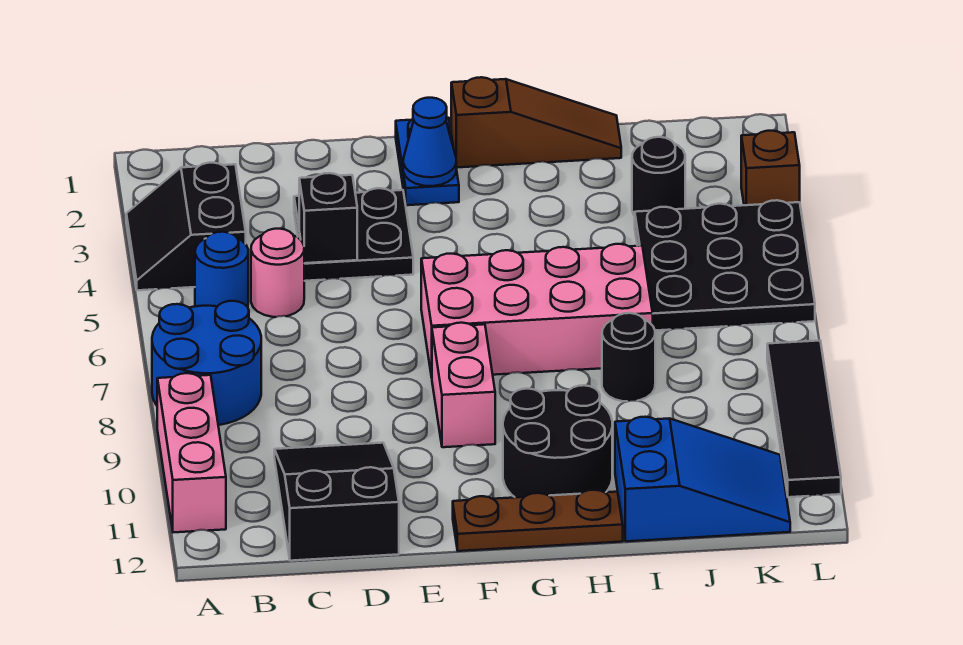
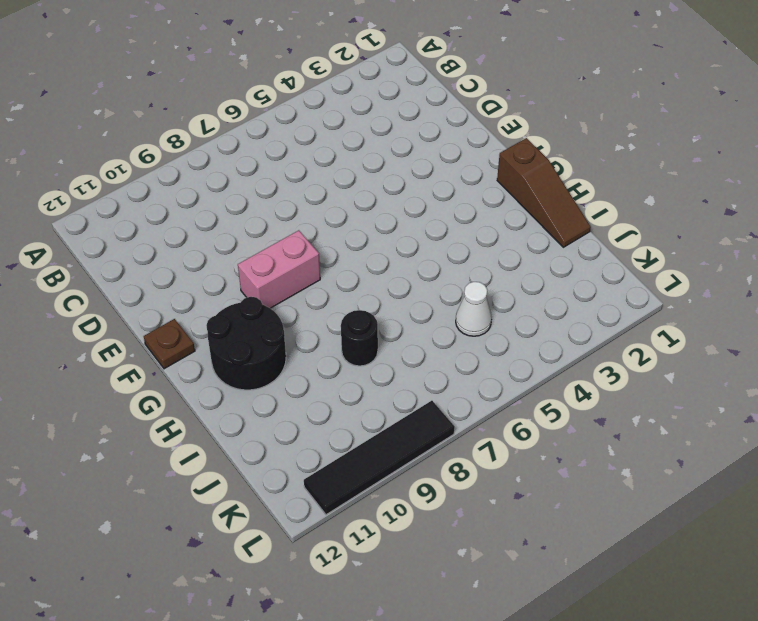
brown plate F12 level 1 -> brown plate F12:H12 level 1
white cone J5 level 1 -> black plate J4:L6 level 1
none -> black slope A3:B4 level 1 top B
none -> blue round brick A7:B8 level 1
none -> pink brick A9:A11 level 1

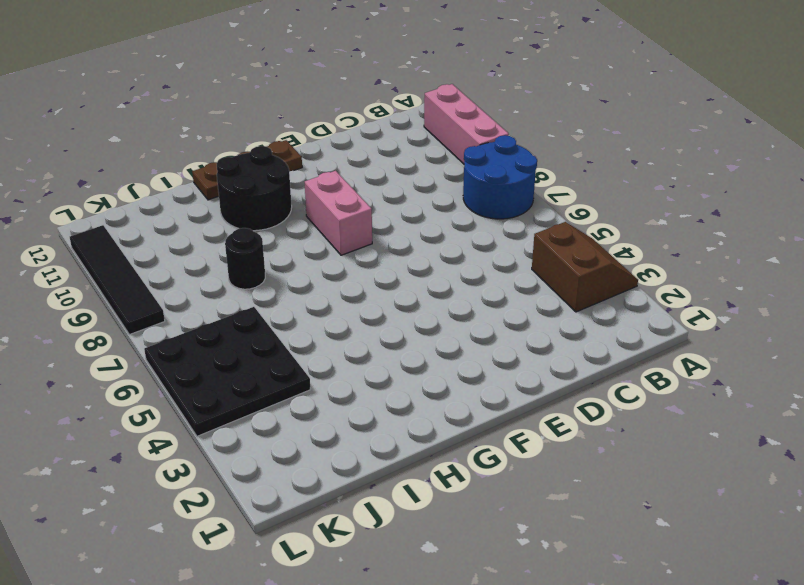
brown slope A3:B4 level 1 top B -> black slope A3:B4 level 1 top B
none -> blue round brick B5 level 1
none -> pink round brick C5 level 1
none -> black slope C10:D12 level 1 top 12

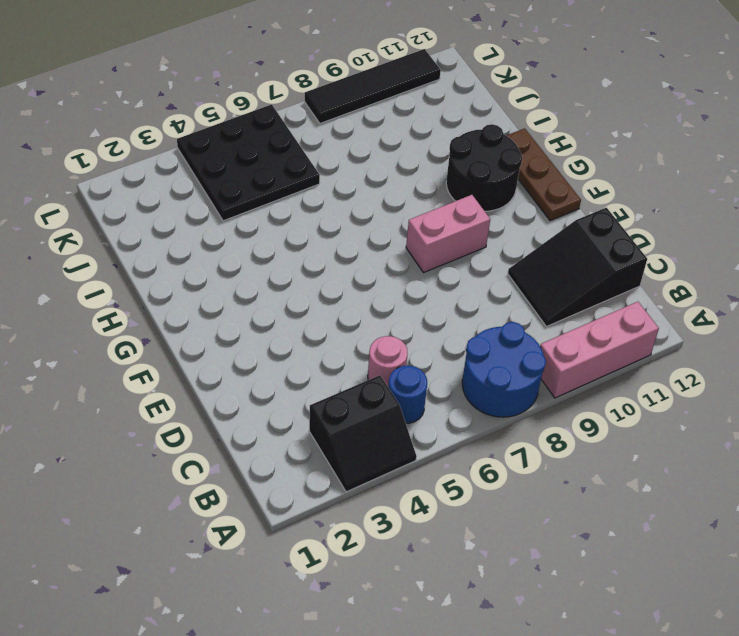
none -> black plate D3:E4 level 1
none -> blue plate F1:F2 level 1
none -> pink brick F6:I7 level 1

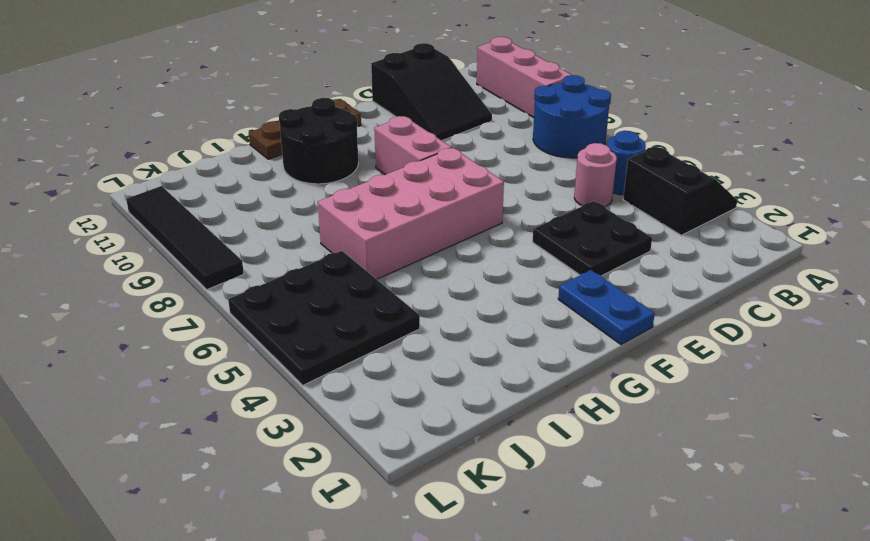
none -> brown slope G1:I1 level 1 top G
none -> black round brick I8 level 1
none -> blue slope I11:K12 level 1 top I

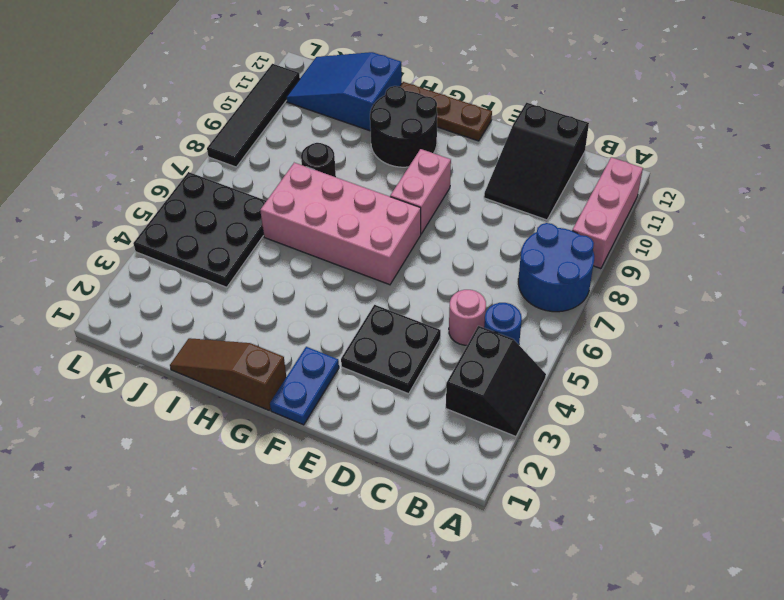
none -> black round brick J3 level 1
none -> brown brick L3 level 1
none -> black brick D4 level 2

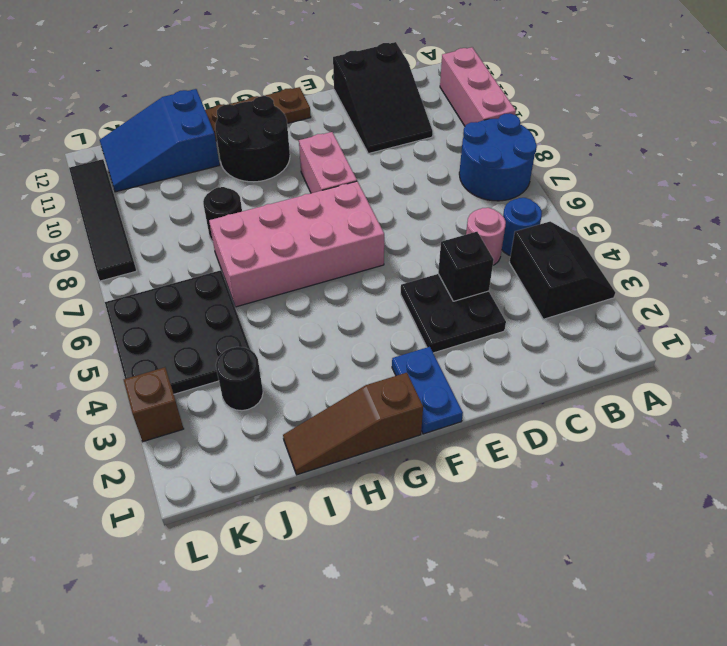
none -> blue cone F2 level 2

